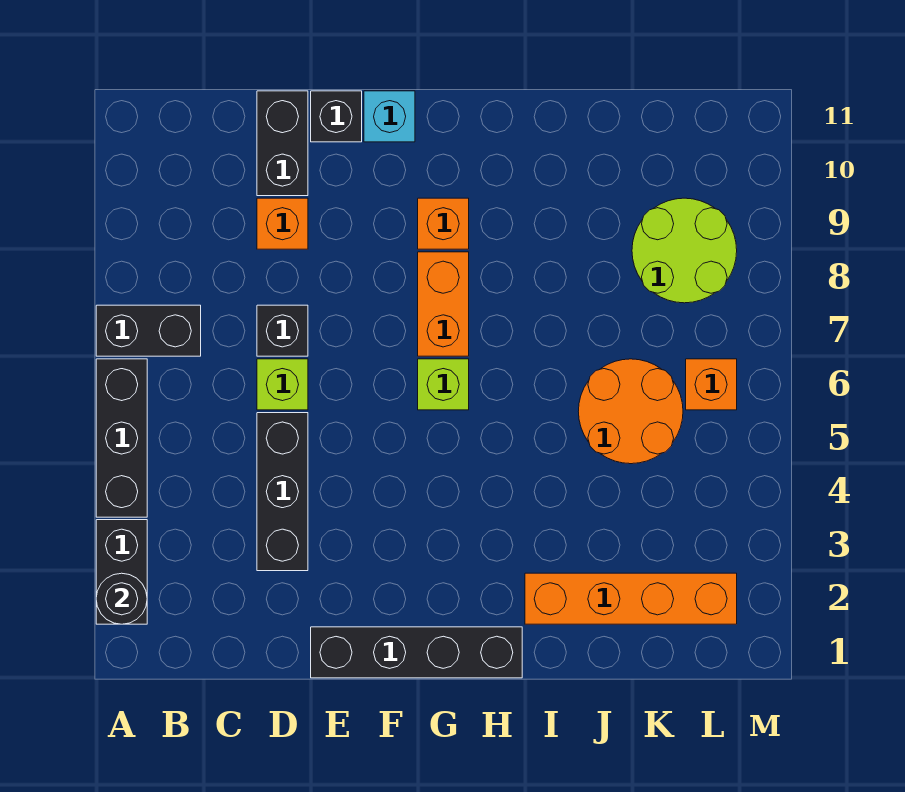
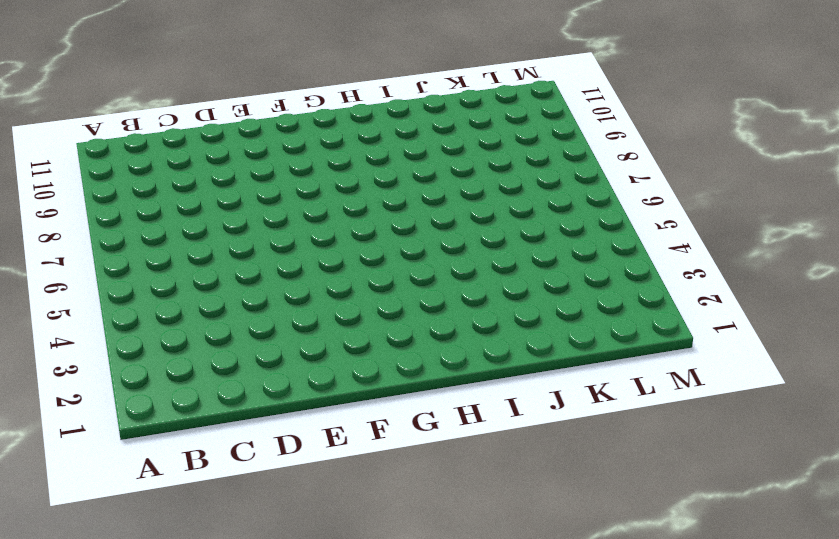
none -> black brick A2:A3 level 1
none -> black brick A4:A6 level 1
none -> black brick A7:B7 level 1

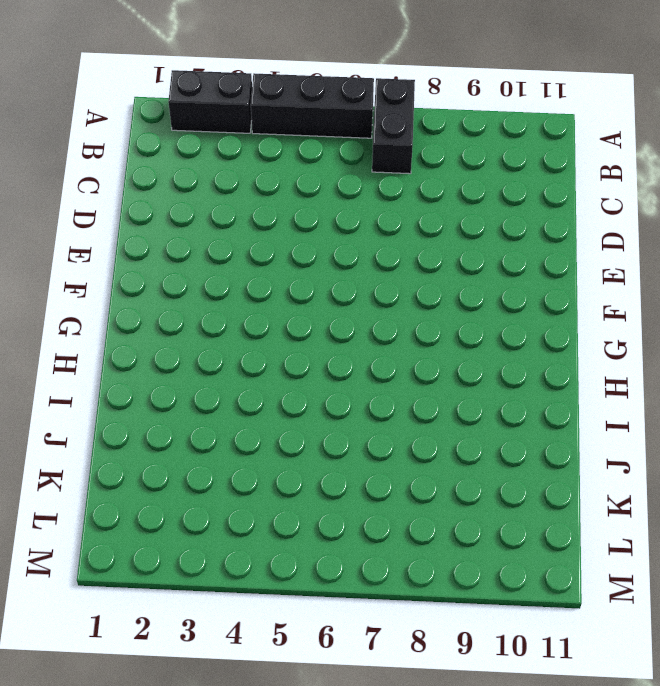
none -> black brick D3:D5 level 1
none -> lime brick D6 level 1
none -> black brick D7 level 1

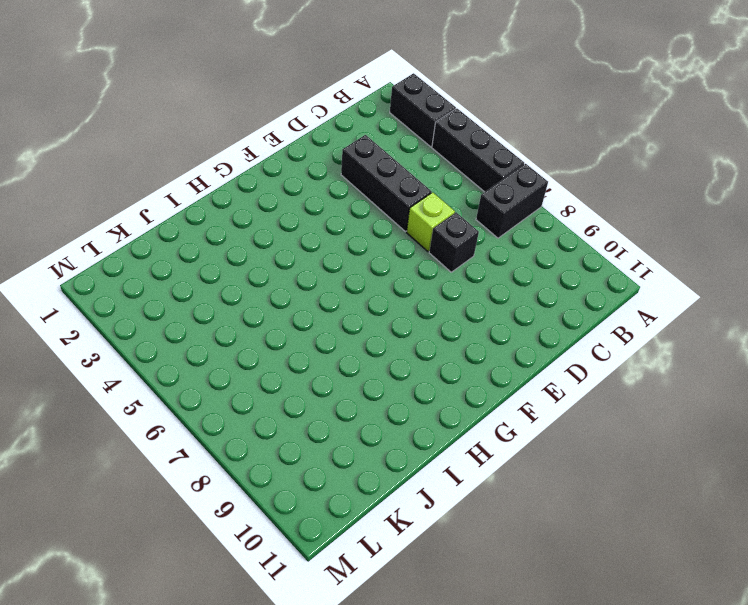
none -> orange brick D9 level 1
none -> black brick D10:D11 level 1
none -> black brick E1:H1 level 1

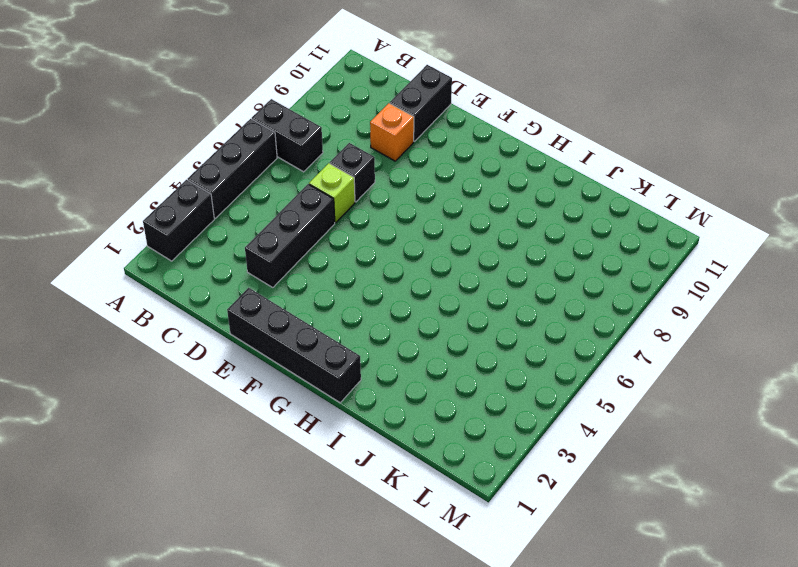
none -> black brick E11 level 1
none -> cyan brick F11 level 1
none -> lime brick G6 level 1

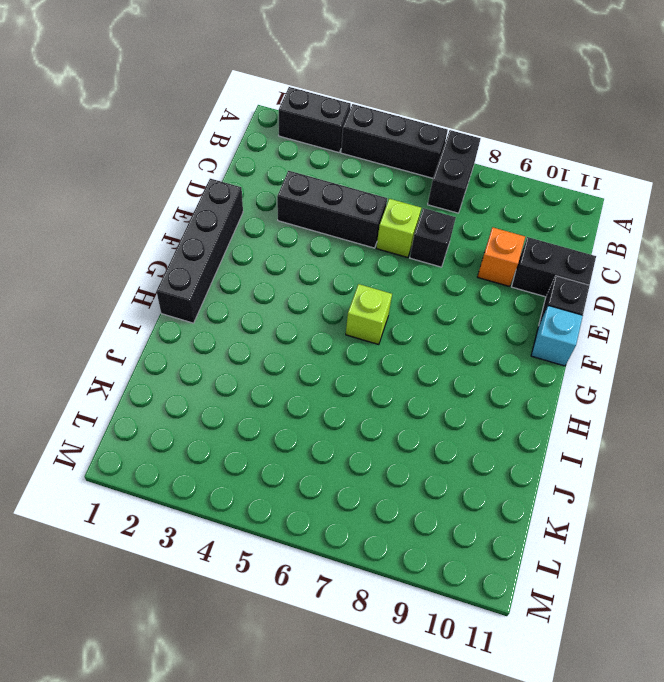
none -> orange brick G7:G8 level 1
none -> orange brick G9 level 1
none -> orange brick I2:L2 level 1

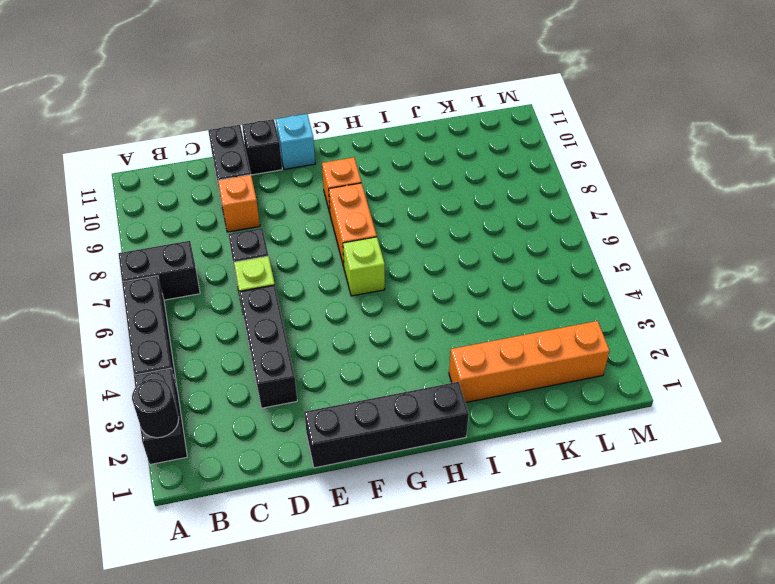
none -> orange round brick J5:K6 level 1
none -> lime round brick K8:L9 level 1
none -> orange brick L6 level 1

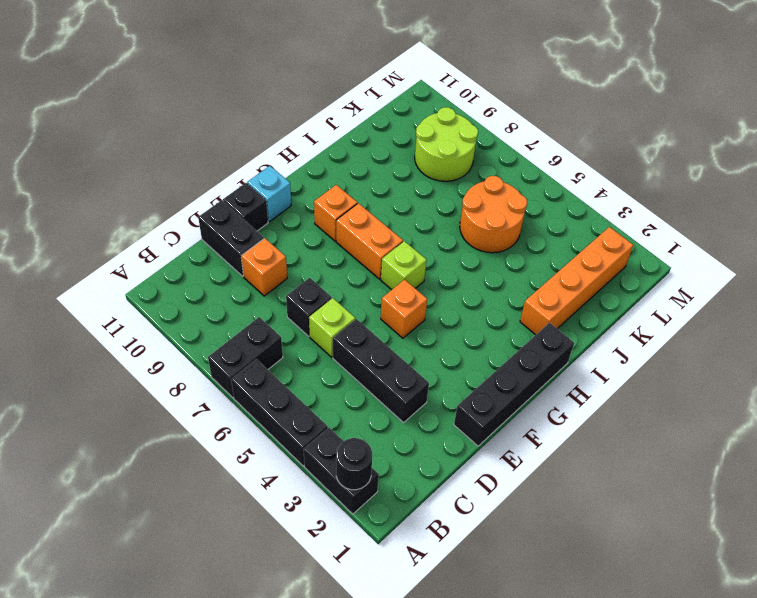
orange brick F5 level 1 -> orange brick L6 level 1

